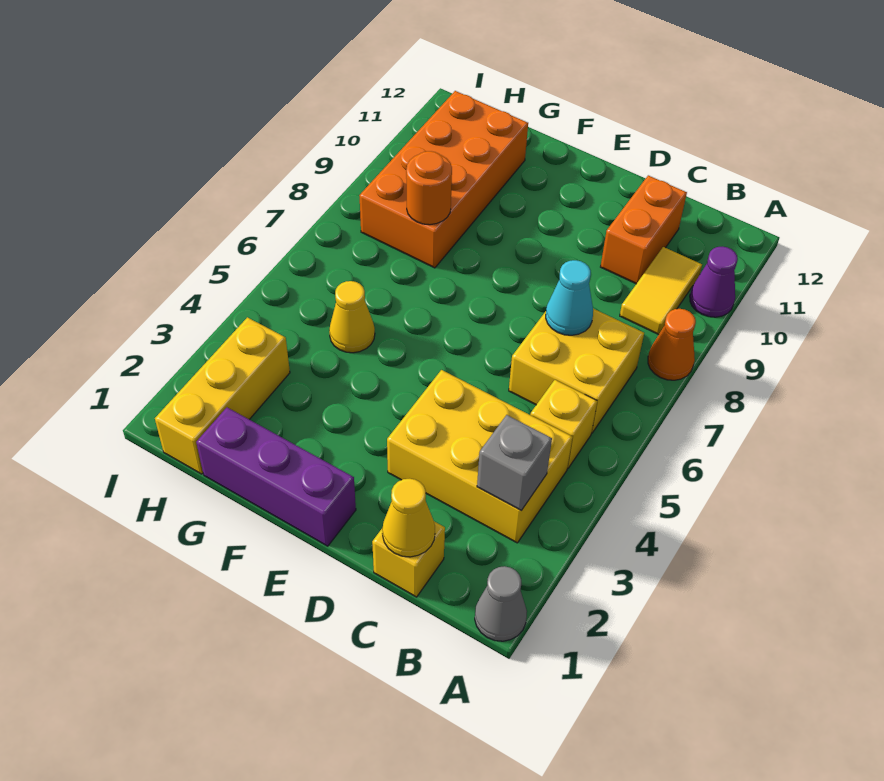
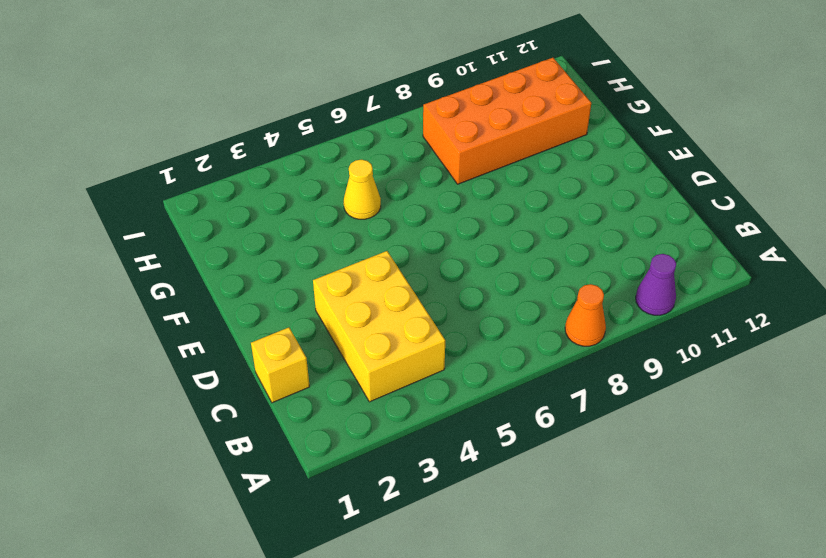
none -> grey cone A1 level 1
none -> yellow brick B5 level 1
none -> yellow brick B6:C7 level 1

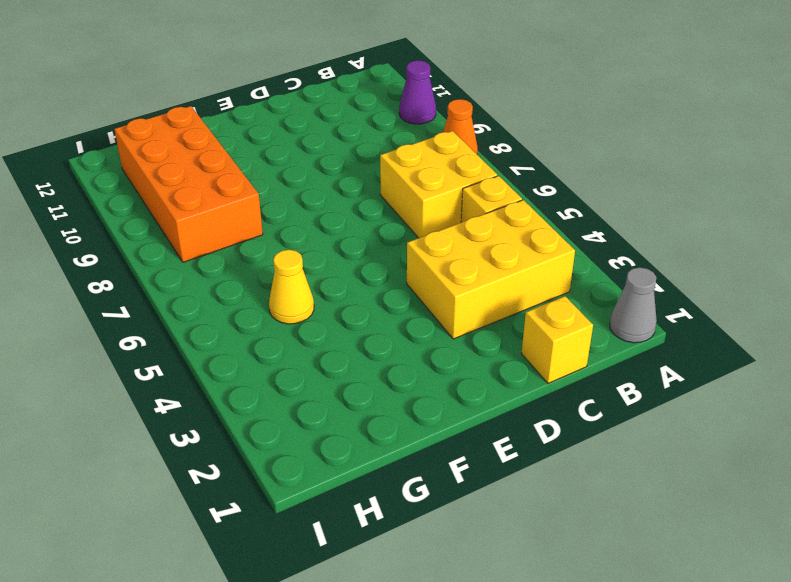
none -> yellow tile B9:B10 level 1
none -> orange brick C10:C11 level 1
none -> purple brick E1:G1 level 1

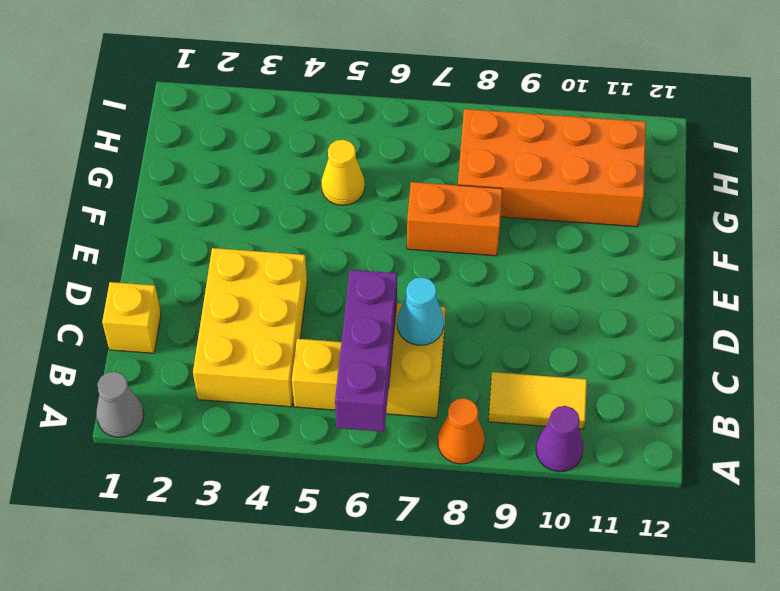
purple brick A6:C6 level 2 -> purple brick E1:G1 level 1
orange brick F7:F8 level 1 -> orange brick C10:C11 level 1
none -> yellow brick H1:H3 level 1
none -> grey brick B3 level 2
none -> yellow cone C1 level 2

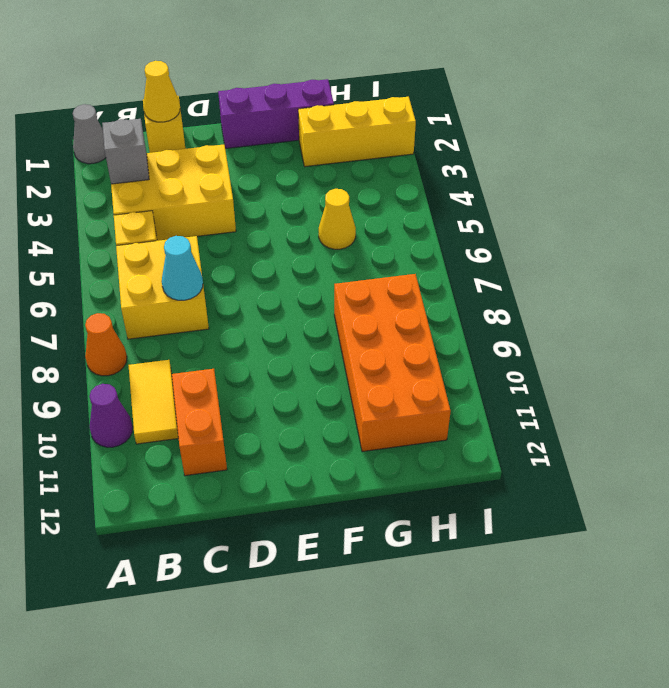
yellow brick G2:I2 level 1 -> yellow brick H1:H3 level 1
none -> orange round brick G8 level 2

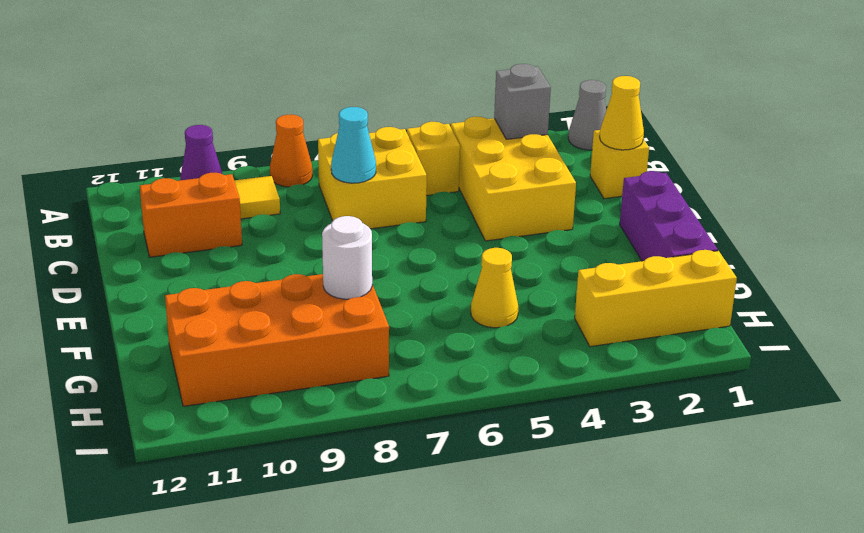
white round brick G8 level 2 -> orange round brick G8 level 2

